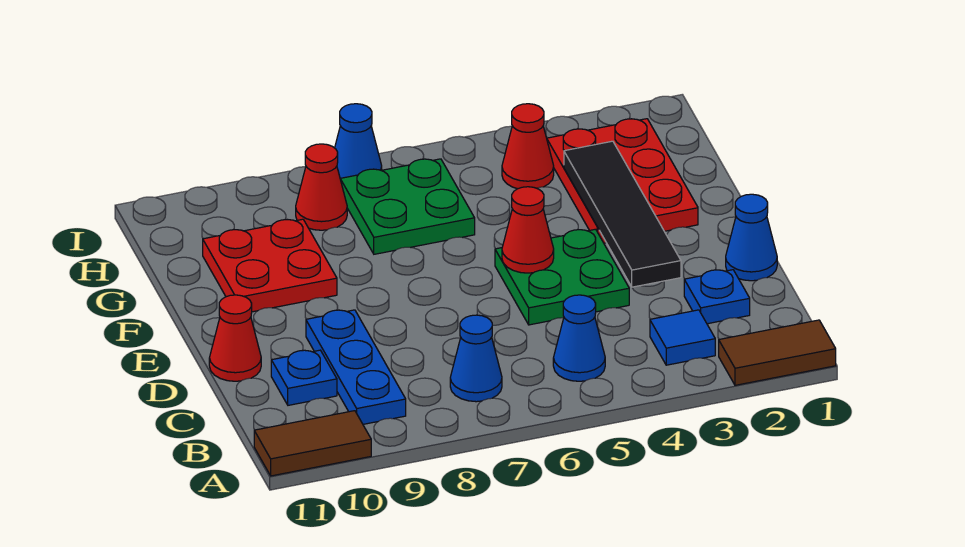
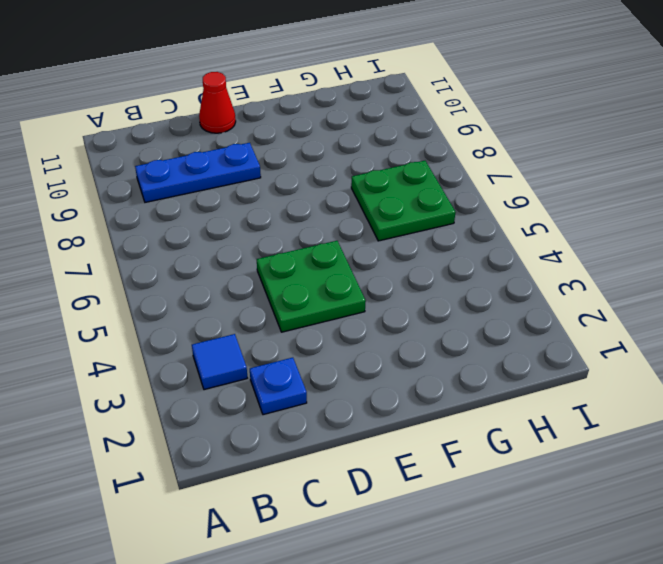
none -> brown tile A1:A2 level 1
none -> brown tile A10:A11 level 1
none -> blue cone B5 level 1

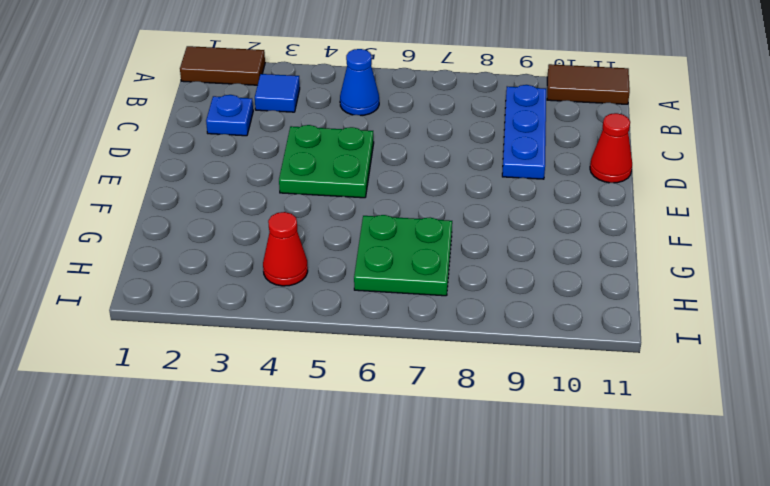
none -> blue cone B7 level 1
none -> blue plate C10 level 1
none -> blue cone D1 level 1

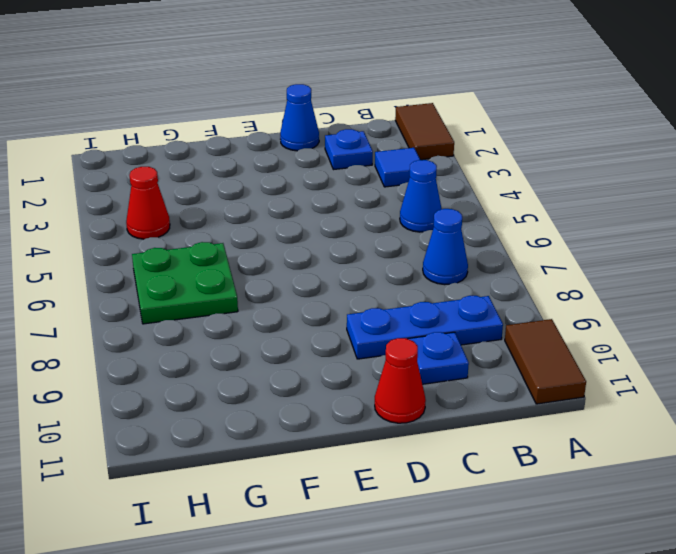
none -> green plate D4:E5 level 1
none -> red plate F2:H3 level 1
none -> red plate F9:G10 level 1

